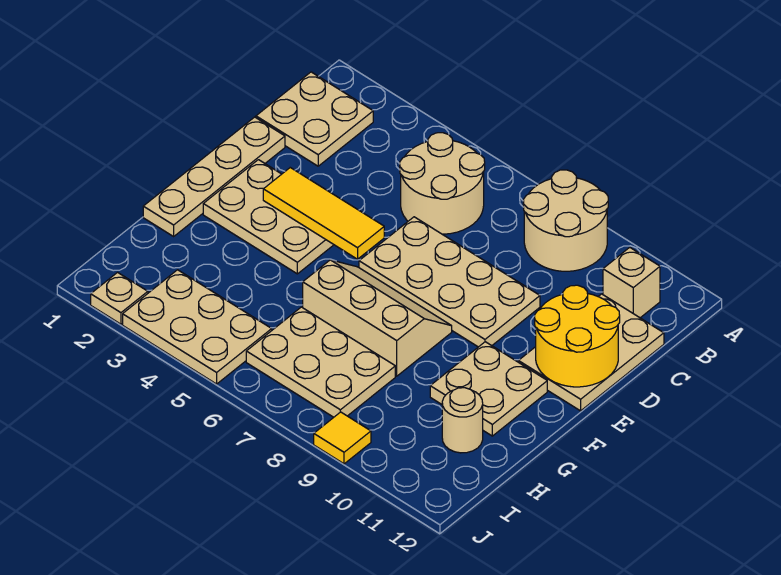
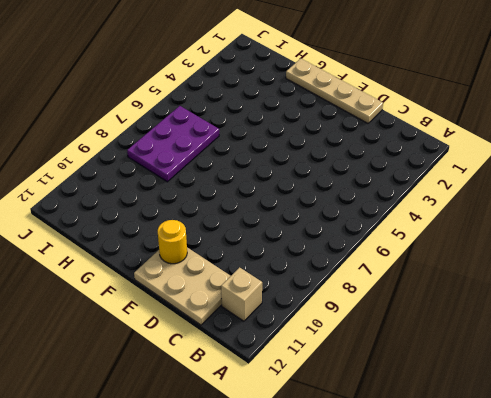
yellow round brick E11 level 2 -> yellow round brick D11:E12 level 2
purple plate H6:I8 level 1 -> tan plate H6:I8 level 1
none -> tan round brick A8:B9 level 1
none -> tan plate B1:C2 level 1
none -> tan round brick B5:C6 level 1

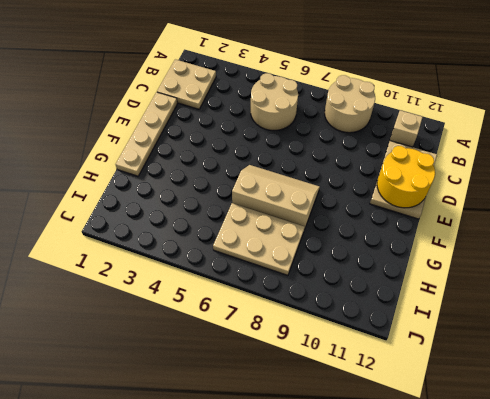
none -> tan plate D6:E9 level 1
none -> tan plate E2:F4 level 1
none -> tan plate F10:G11 level 1

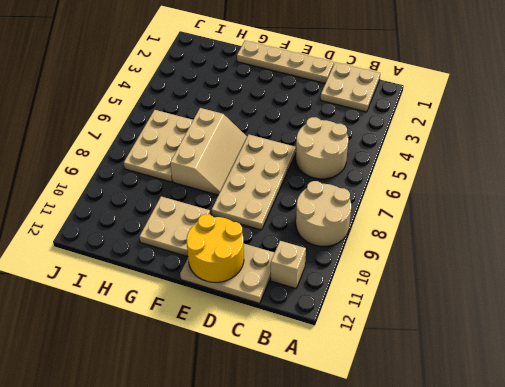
none -> tan plate E2:F4 level 1
none -> tan round brick H11 level 1
none -> tan plate I3:J5 level 1

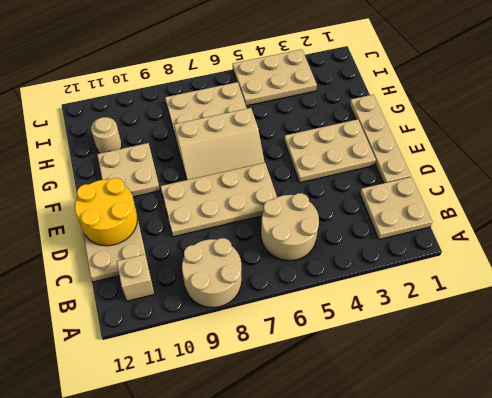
none -> tan plate J2 level 1
none -> yellow tile J9 level 1
none -> yellow tile E3:E5 level 2

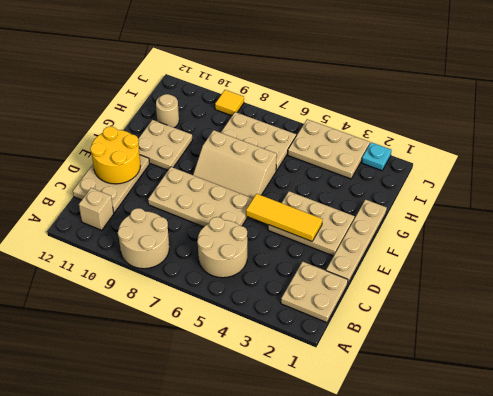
cyan plate J2 level 1 -> tan plate J2 level 1

